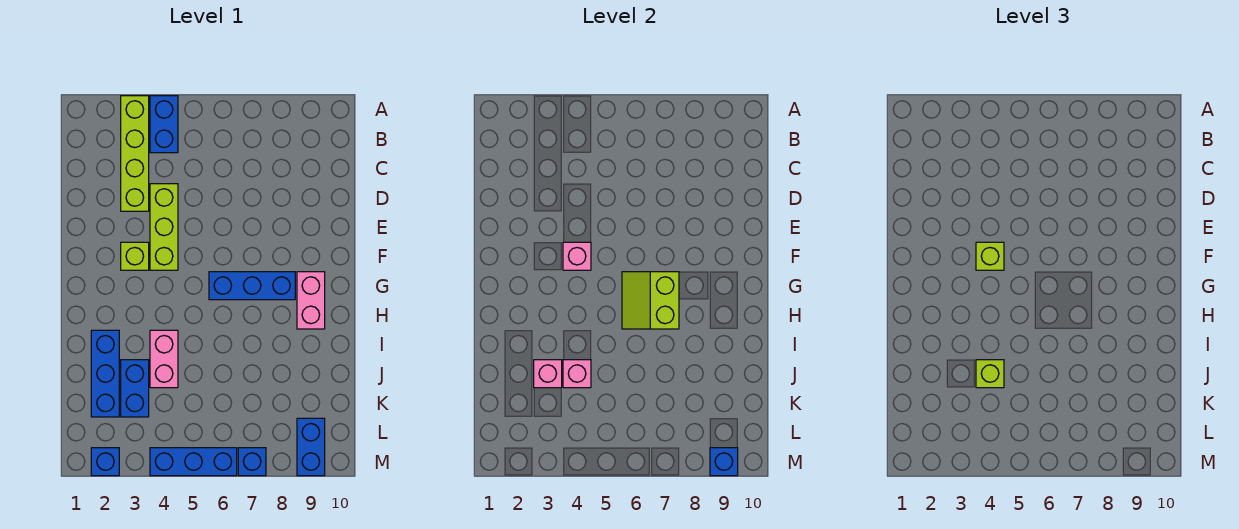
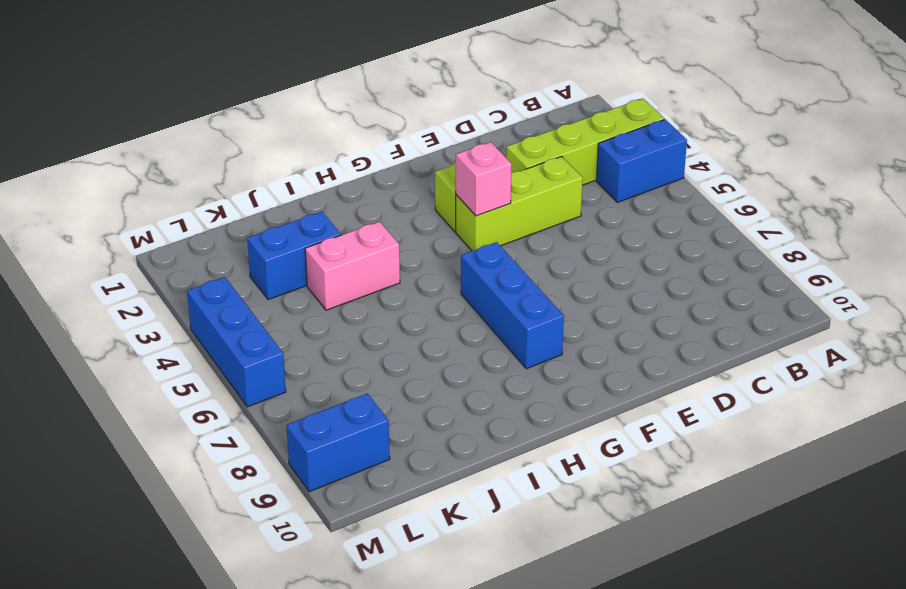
none -> pink brick G9:H9 level 1
none -> blue brick I2:K2 level 1
none -> blue brick M2 level 1

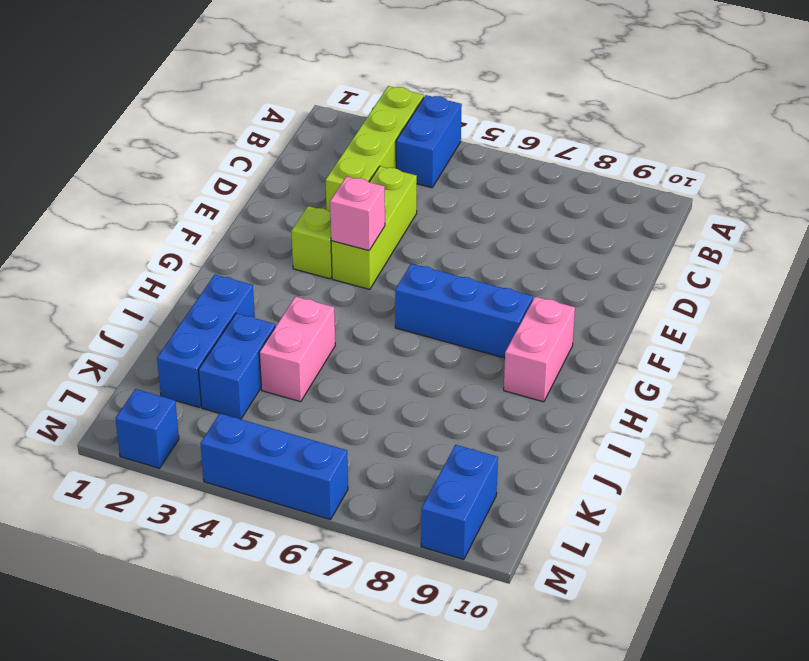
none -> blue brick M7 level 1
none -> lime slope G6:H7 level 2 top 7
none -> pink brick J3 level 2

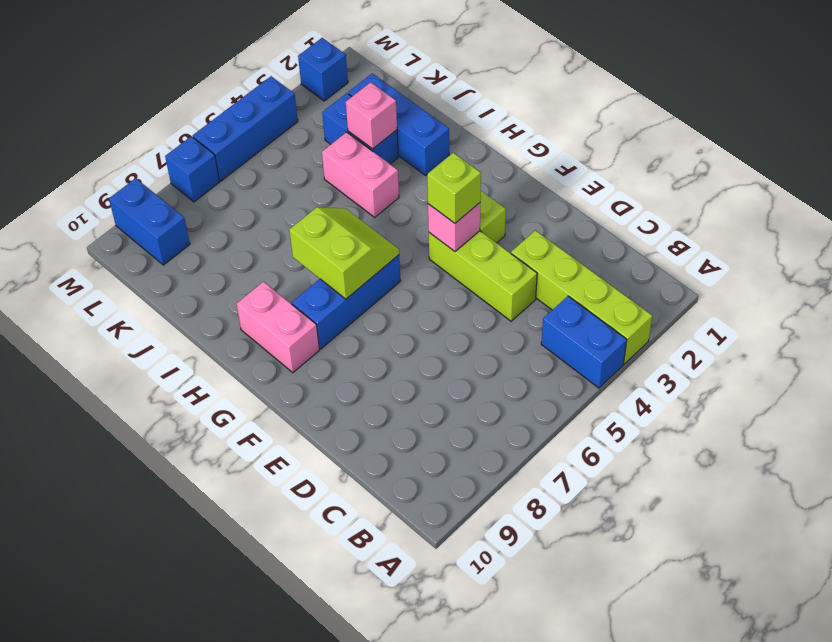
none -> pink brick J4 level 2
none -> blue brick M9 level 2
none -> lime brick J4 level 3

